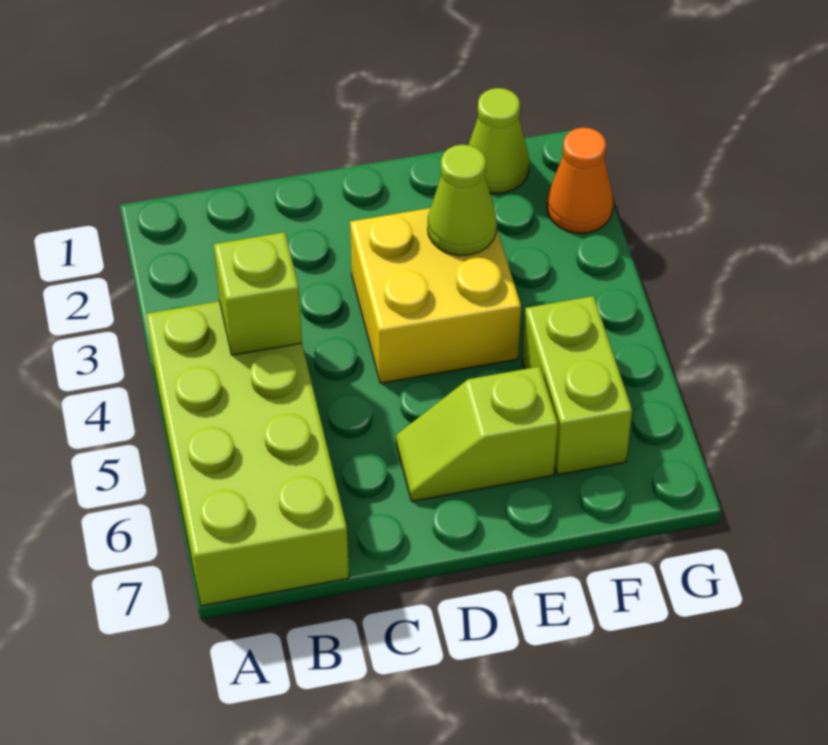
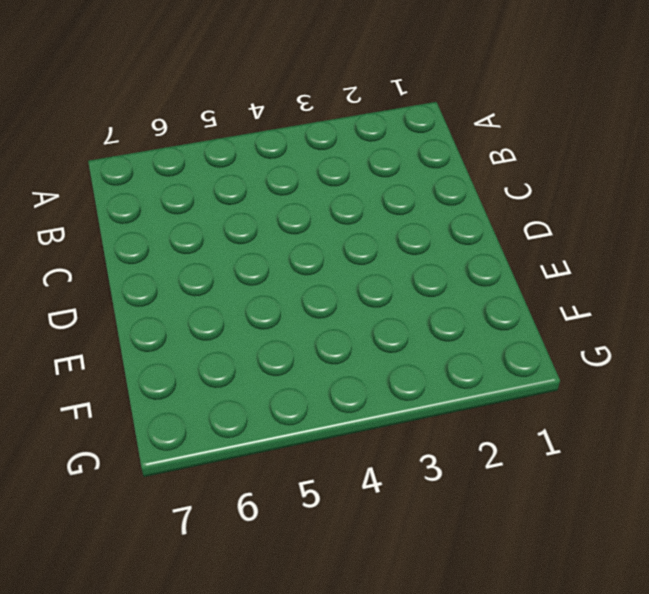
none -> lime brick A4:B7 level 1
none -> yellow brick D3:E4 level 1

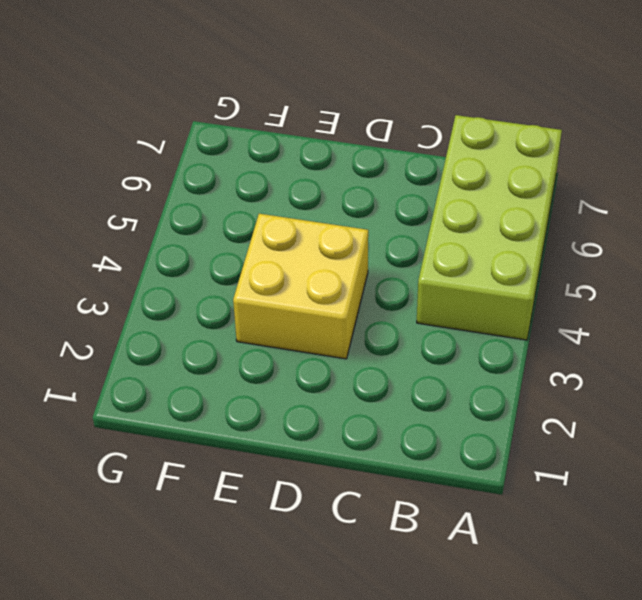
none -> lime slope D6:E6 level 1 top E
none -> lime cone F1 level 1

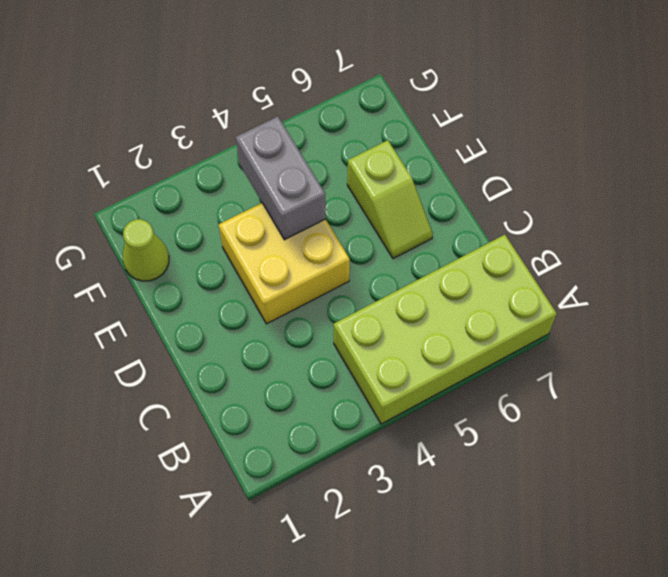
grey brick E4:F4 level 2 -> none
none -> lime brick F5:F6 level 1
none -> orange cone G2 level 1

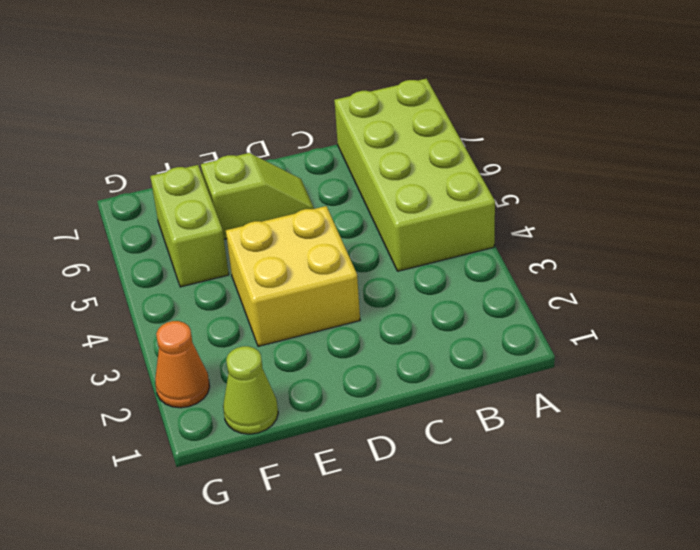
none -> lime brick B4 level 2
none -> lime cone E3 level 2

